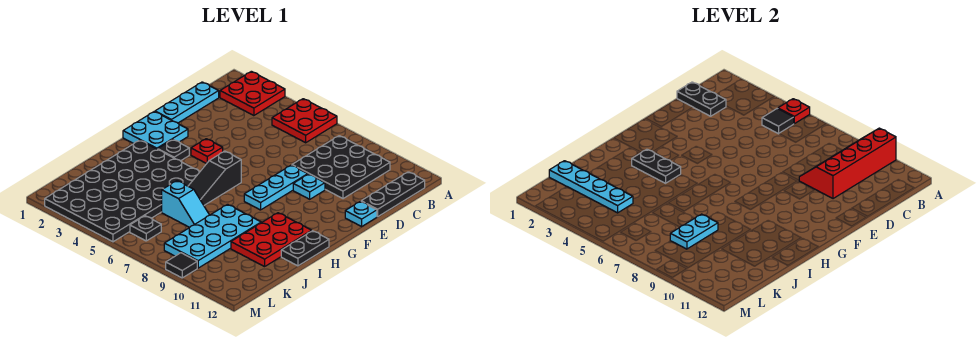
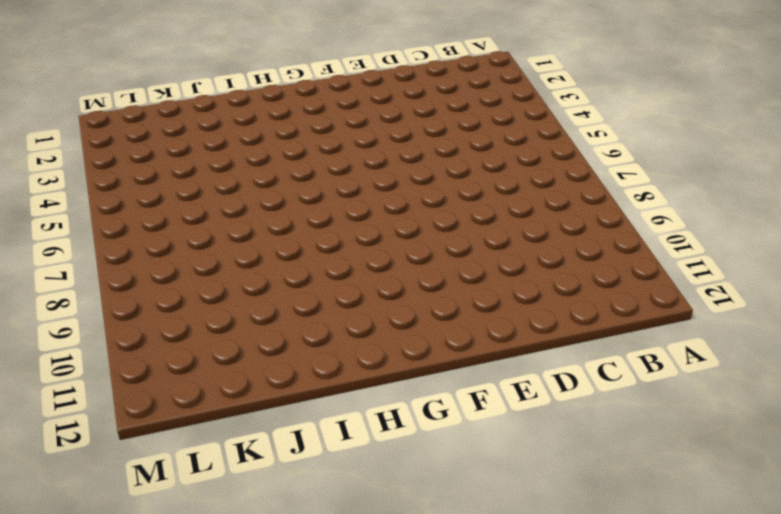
none -> red plate A2:B3 level 1
none -> red plate A5:B6 level 1
none -> black plate B8:D10 level 1

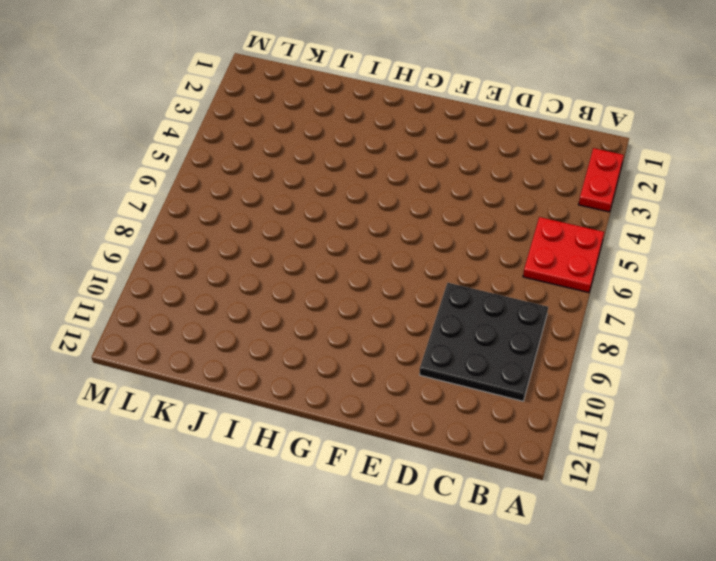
red plate A2:A3 level 1 -> red plate A2:B3 level 1
none -> black plate B12:D12 level 1
none -> cyan plate C1:E1 level 1
none -> cyan plate E8:G8 level 1

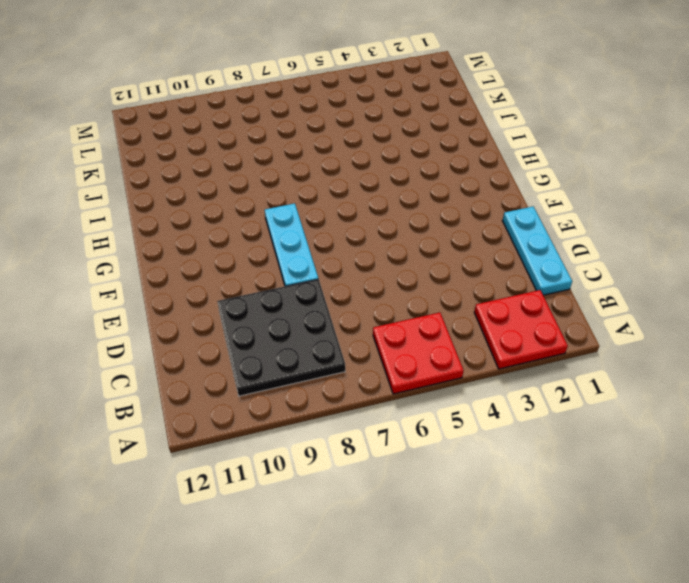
none -> black plate B12:D12 level 1
none -> cyan plate E9 level 1
none -> cyan plate E12 level 1

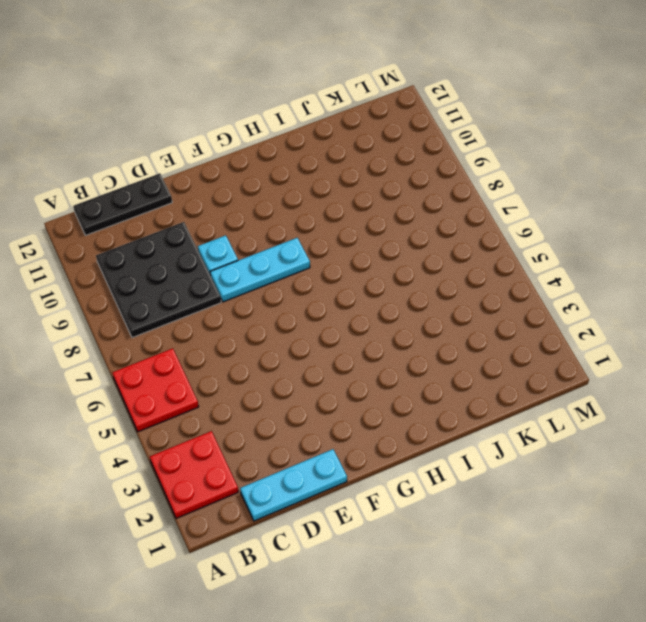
none -> cyan plate E12 level 1
none -> cyan plate F1:G2 level 1
none -> red plate F4 level 1

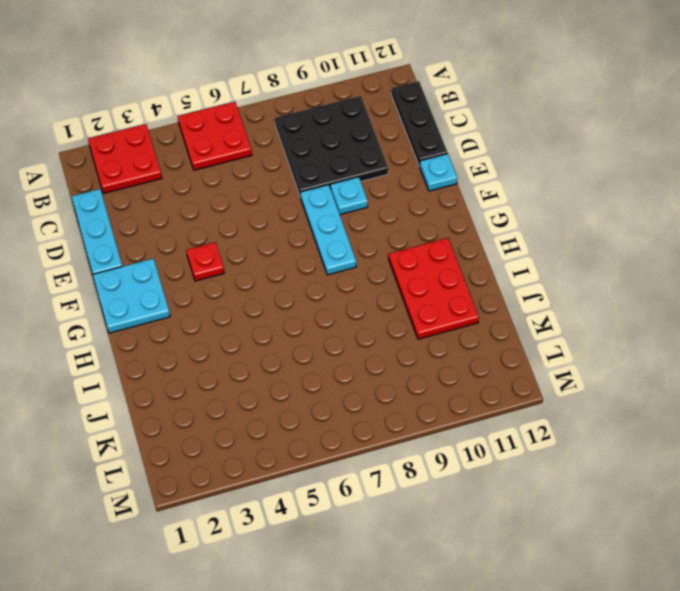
none -> black plate G3 level 1
none -> black slope G6:I6 level 1 top G
none -> black plate H2:M5 level 1

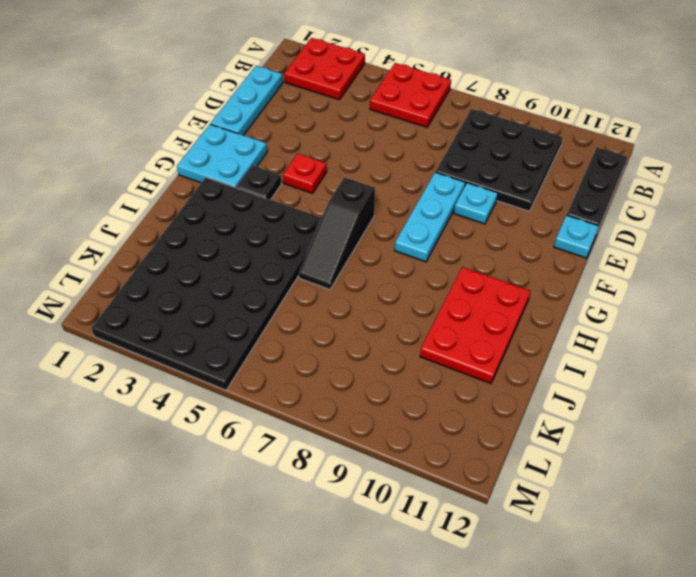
none -> black plate H12:I12 level 1
none -> cyan plate I8:L9 level 1
none -> cyan slope J6:J7 level 1 top 6

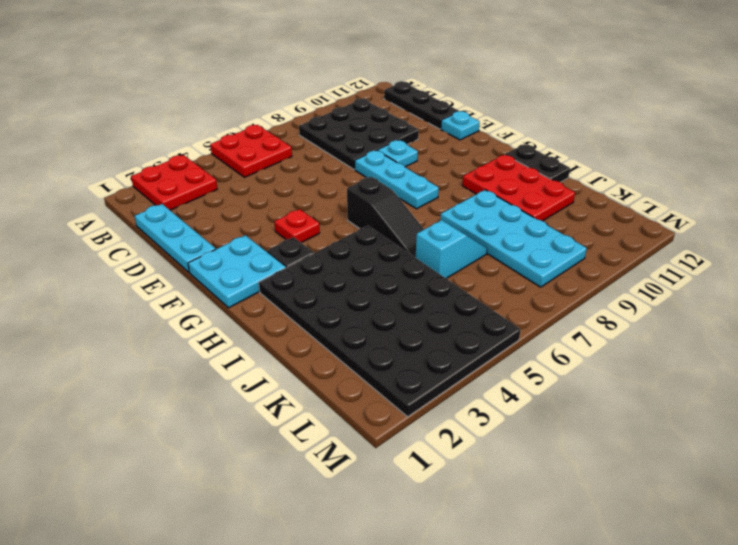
none -> black plate L6 level 1
none -> black tile M9 level 1
none -> red plate A5 level 2

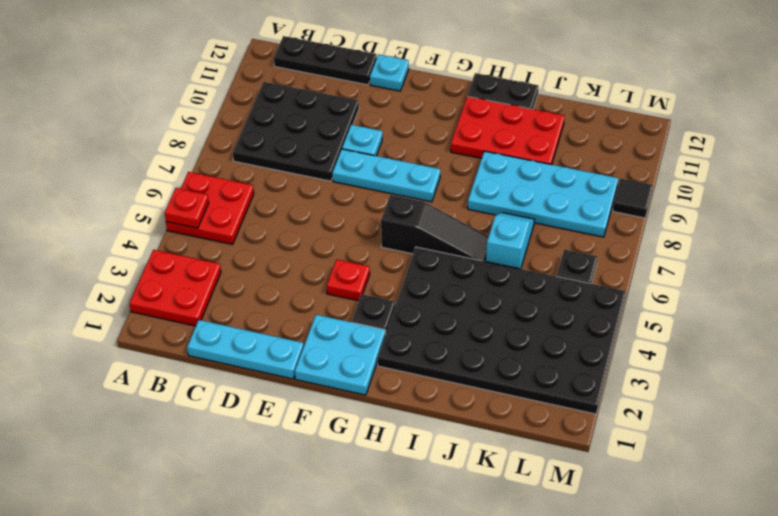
none -> red slope A9:D10 level 2 top 10
none -> black tile B5 level 2
none -> black plate C1:C2 level 2

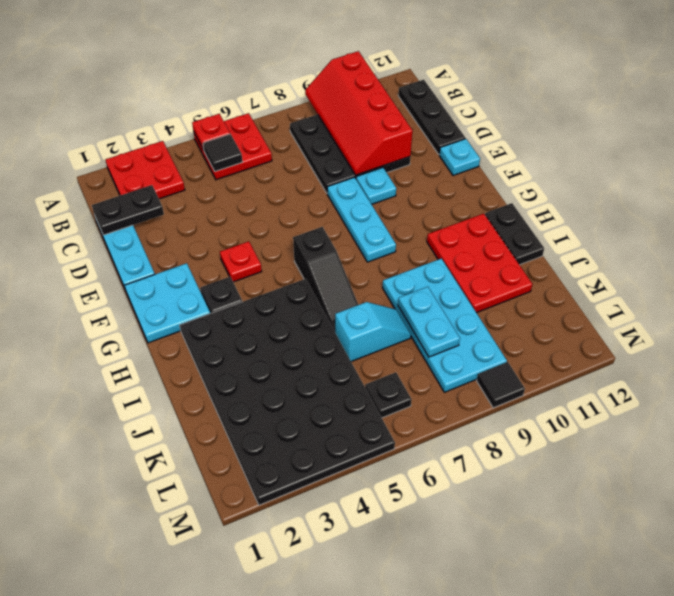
none -> black plate H3:H4 level 2
none -> cyan plate K1:K4 level 2

